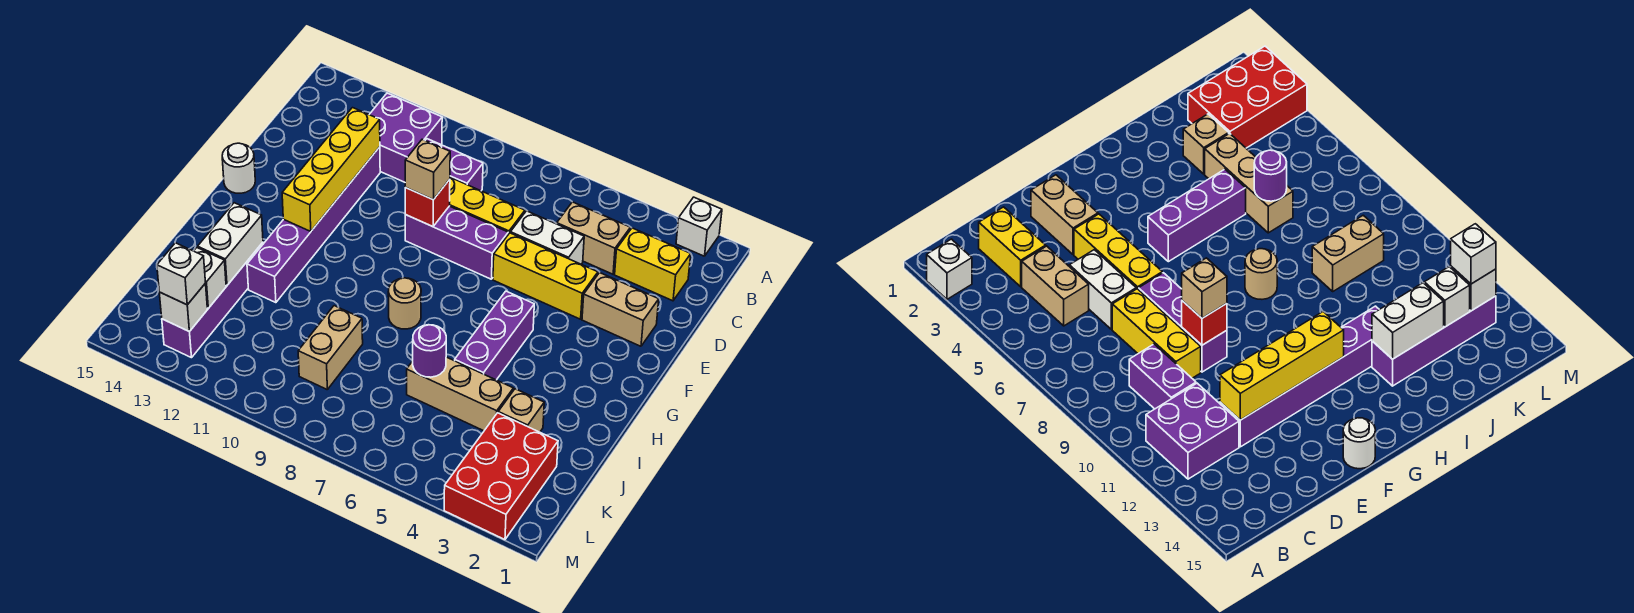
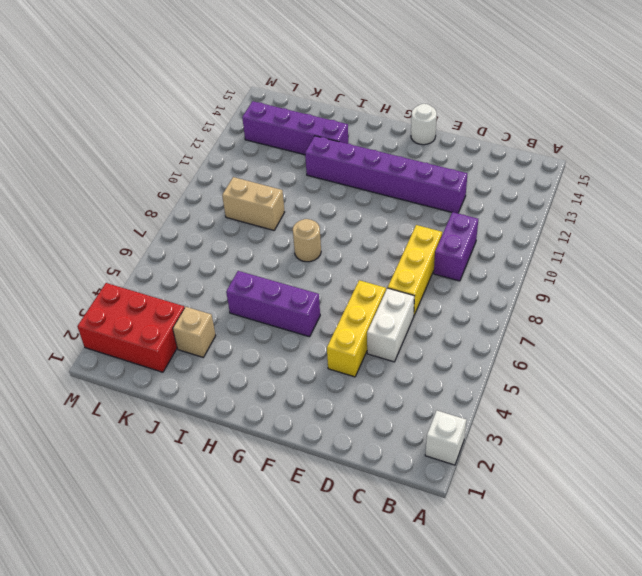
none -> purple brick B11:C12 level 1
none -> yellow brick C2:C3 level 1
none -> tan brick C4:C5 level 1

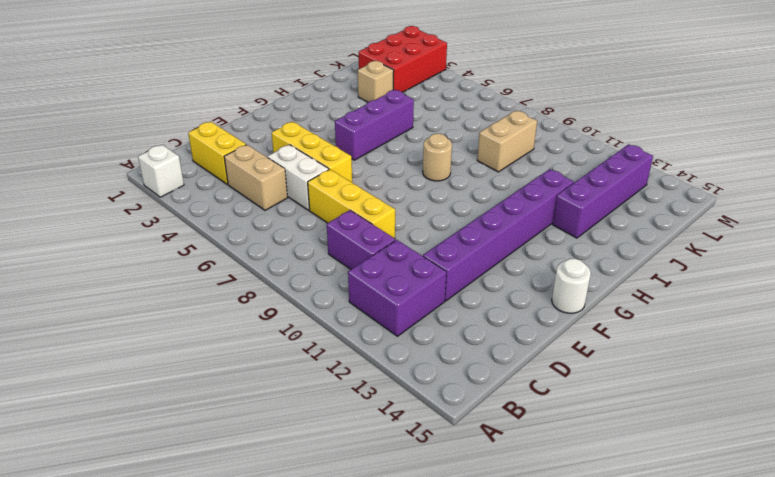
none -> tan brick E2:E3 level 1
none -> purple brick E7:E9 level 1
none -> tan brick J4:J6 level 1

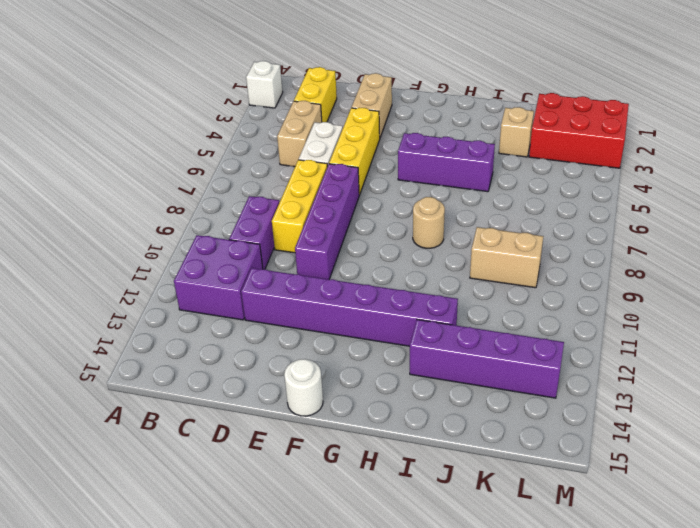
purple brick E7:E10 level 1 -> purple brick E7:E9 level 1
none -> tan brick J4:J6 level 1
none -> yellow brick D12:G12 level 2
none -> red brick E9 level 2

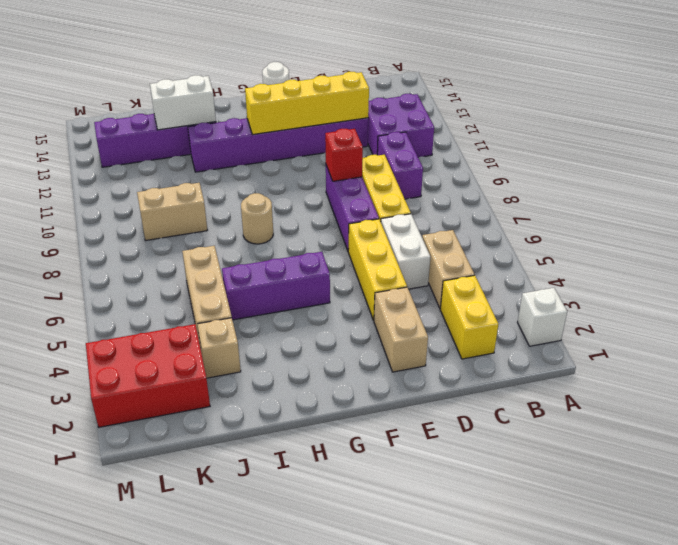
none -> purple round brick J6 level 2
none -> white brick K13 level 2
none -> white brick L13 level 2

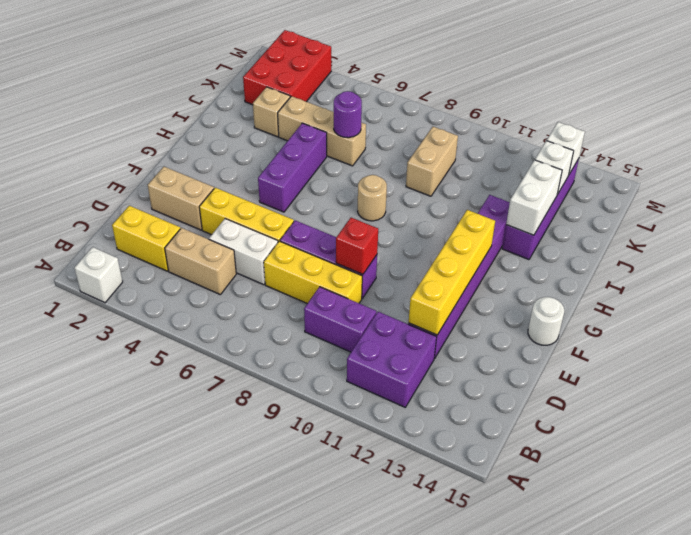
none -> tan brick E9 level 3
none -> white brick L13 level 3

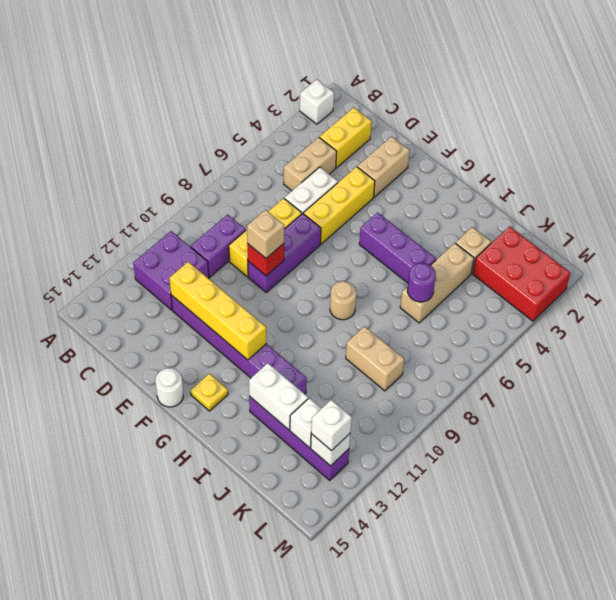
yellow plate G14 level 1 -> none

